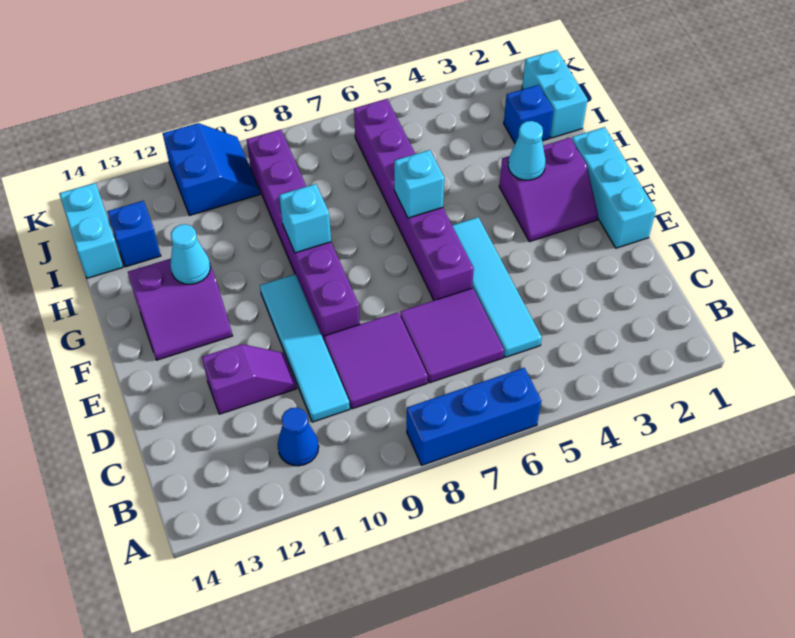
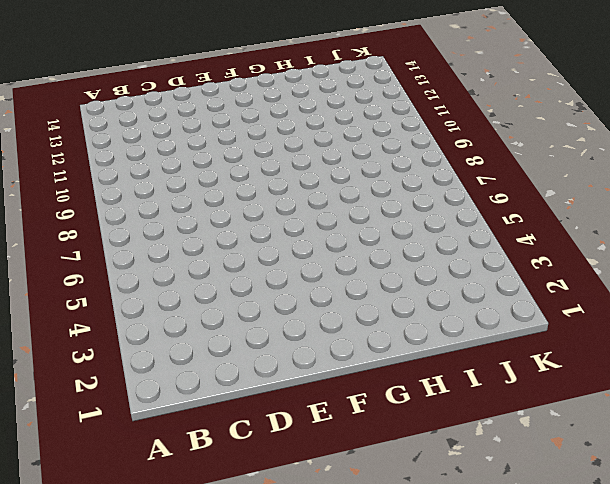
none -> blue brick A6:A8 level 1
none -> blue cone B11 level 1
none -> cyan tile C5:F5 level 1

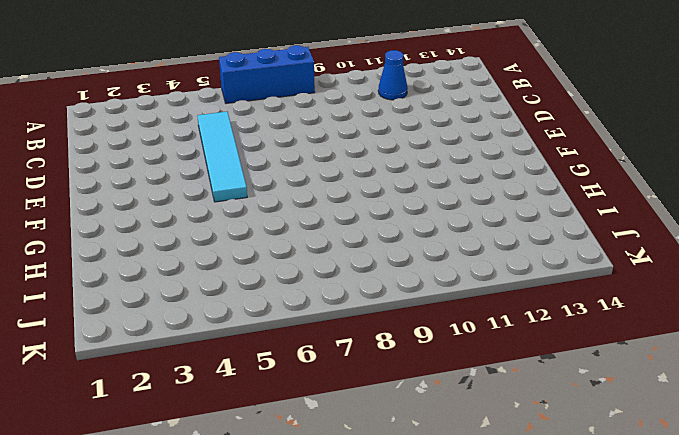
none -> purple tile C6:D7 level 1
none -> purple tile C8:D9 level 1
none -> cyan tile C10:F10 level 1

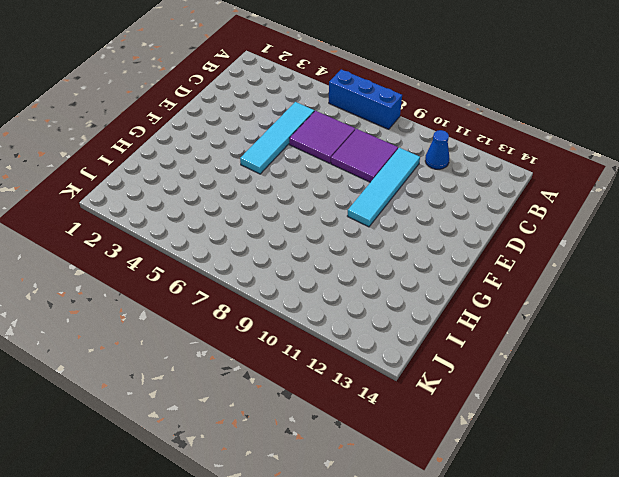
none -> purple slope D11:D12 level 1 top 12
none -> cyan brick E1:G1 level 1
none -> purple brick E6:J6 level 1

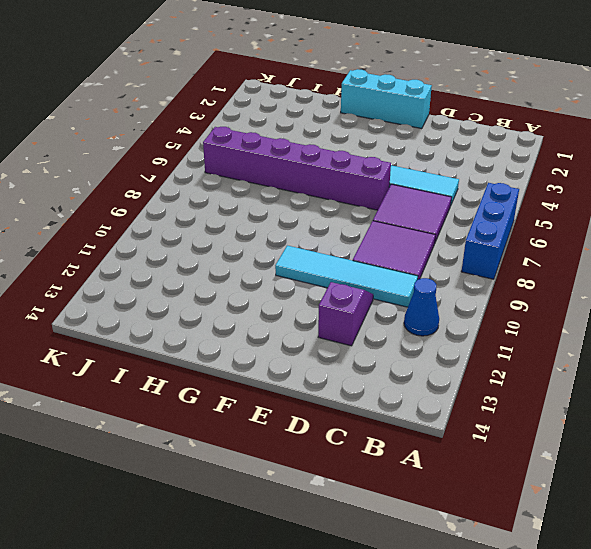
none -> purple brick E9:J9 level 1
none -> purple slope F2:G3 level 1 top G
none -> purple slope F12:G13 level 1 top G

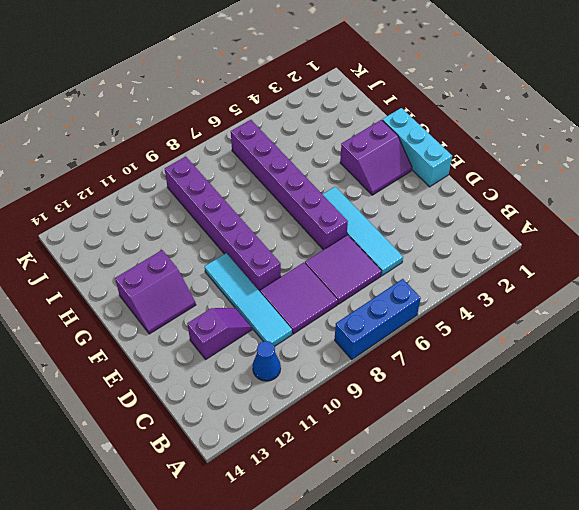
none -> cyan brick I1:J1 level 1
none -> blue brick I2 level 1
none -> blue brick I13 level 1

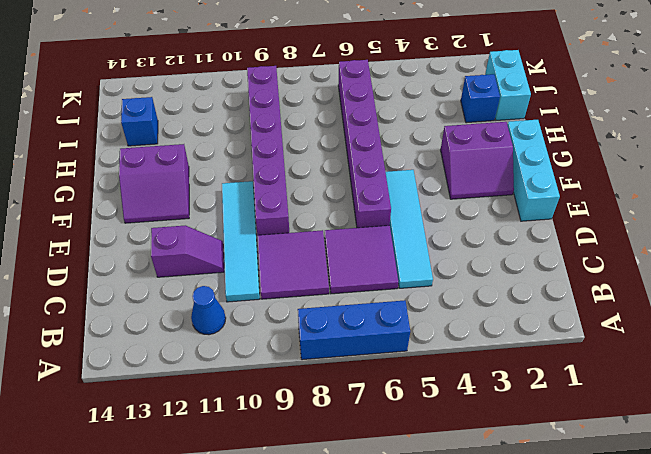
none -> cyan brick I14:J14 level 1
none -> blue slope J10:K11 level 1 top 11
none -> cyan cone G3 level 2

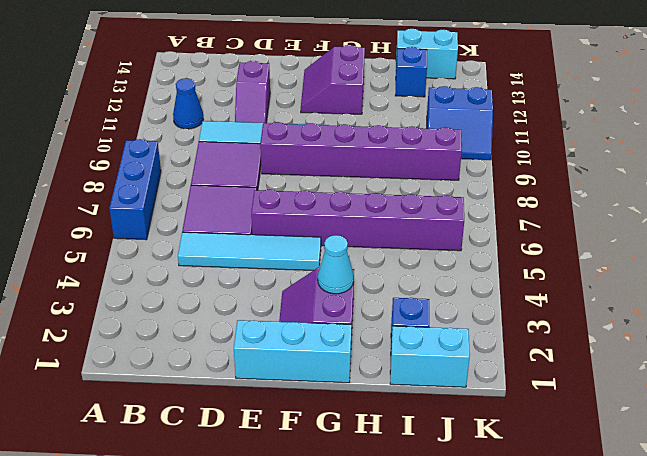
none -> cyan brick G6 level 2
none -> cyan brick G9 level 2
none -> cyan cone G12 level 2

